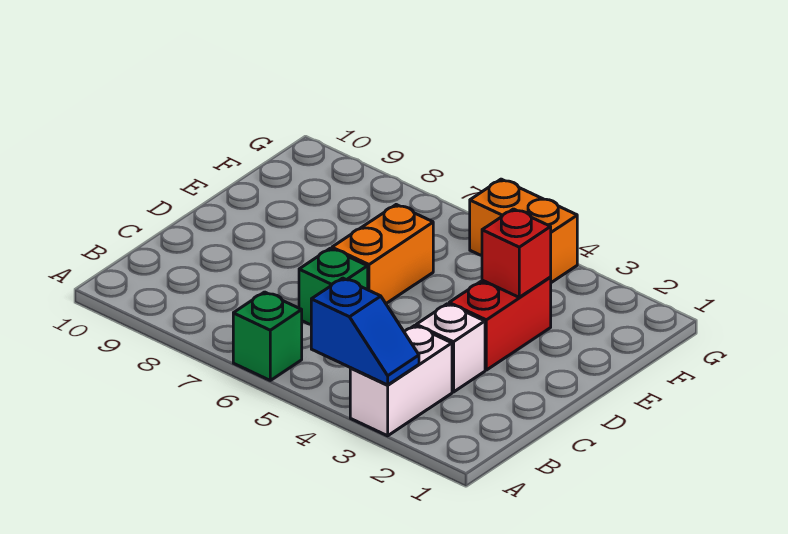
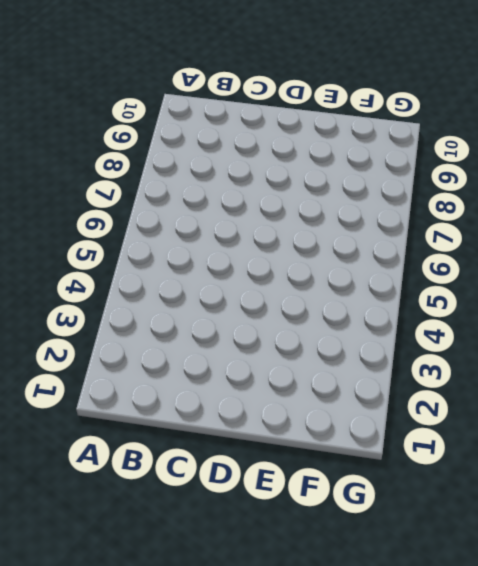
none -> white brick A3:B3 level 1
none -> green brick A6 level 1

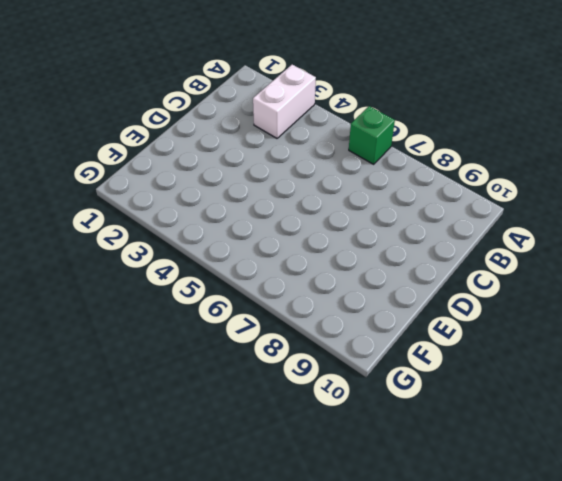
none -> white brick C3 level 1
none -> green brick C6 level 1

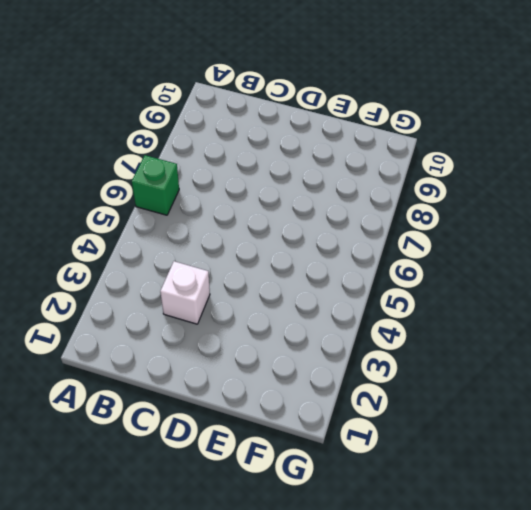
none -> white brick A3:B3 level 1
none -> green brick C6 level 1

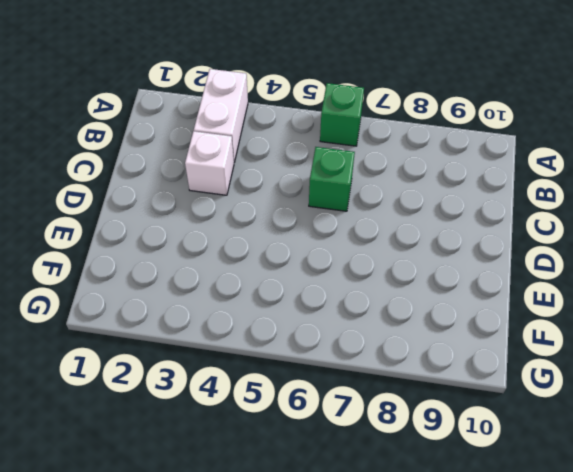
none -> red brick D3:E3 level 1
none -> orange brick D6:E6 level 1

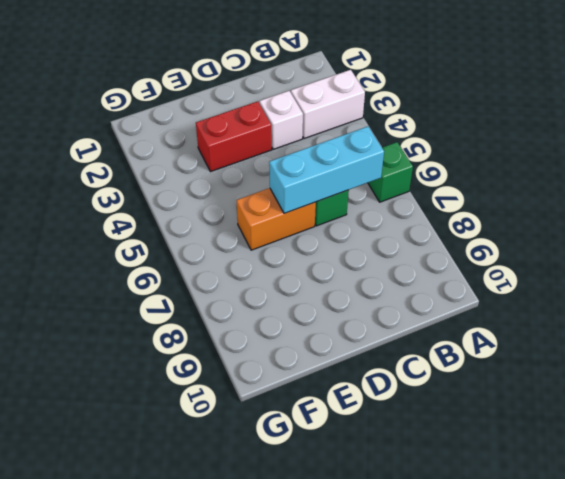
cyan brick B6:D6 level 2 -> none
none -> orange brick G4:G5 level 1
none -> blue slope A3:A4 level 2 top 4

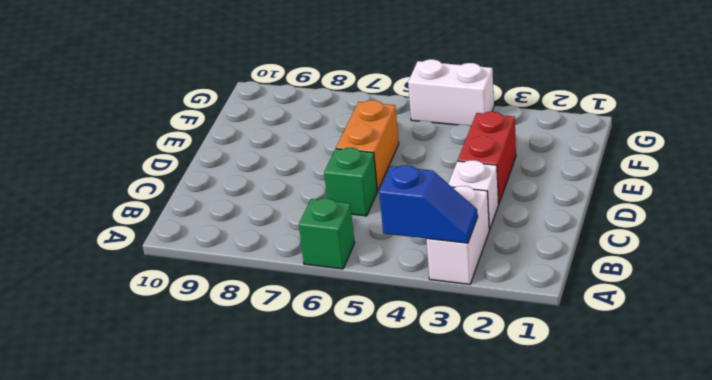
white brick G4:G5 level 1 -> orange brick G4:G5 level 1
none -> red brick E3 level 2

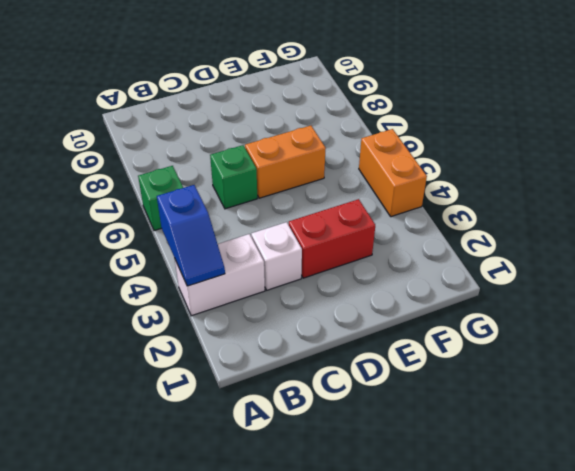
none -> red brick E3 level 2

